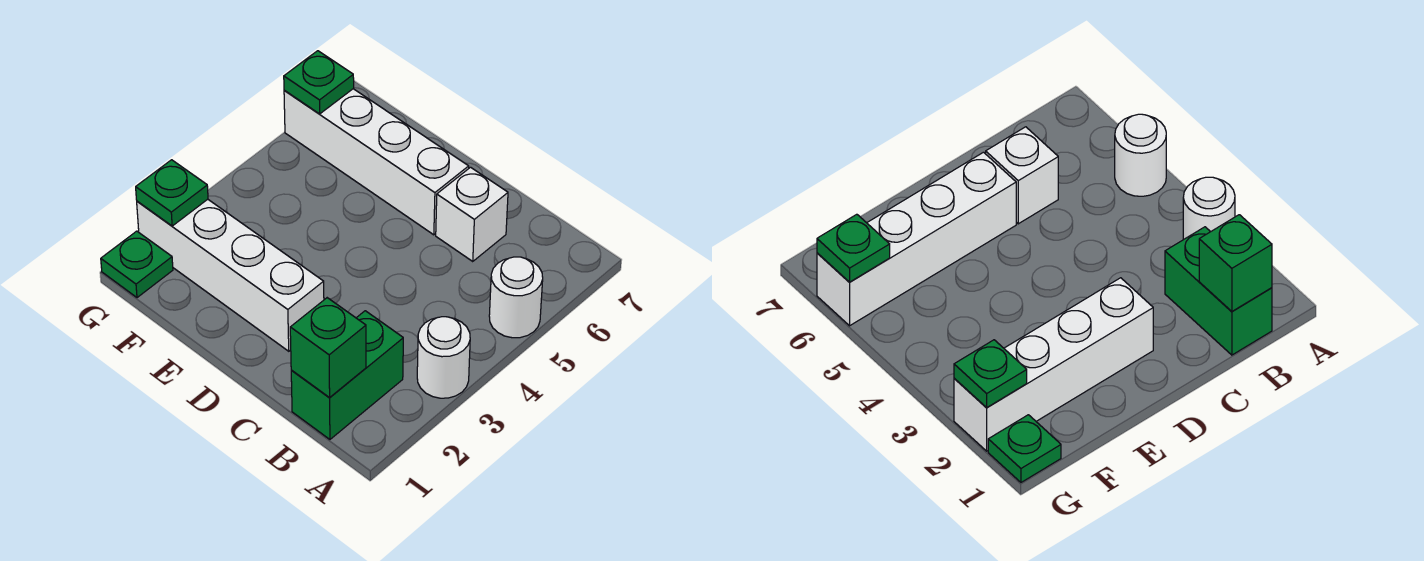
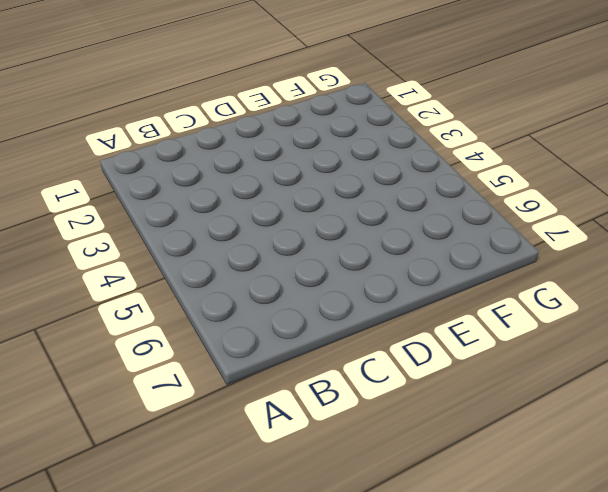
none -> white round brick A3 level 1
none -> white round brick A5 level 1

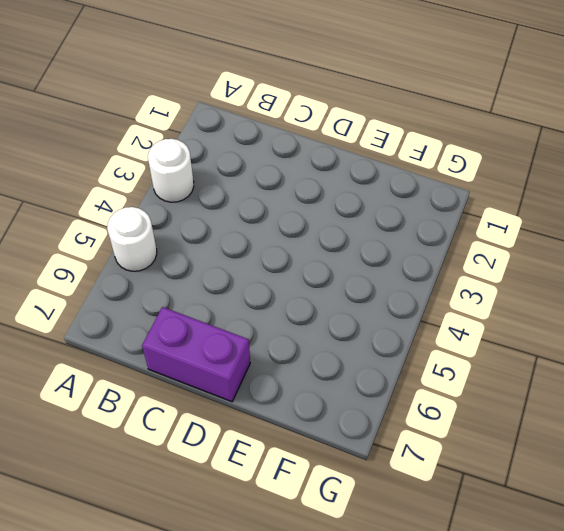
purple brick C7:D7 level 1 -> none
none -> green brick B1:B2 level 1
none -> white brick C6 level 1

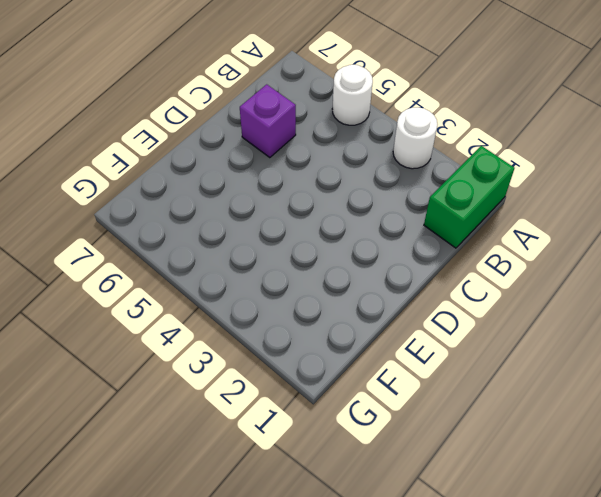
green brick A1:B1 level 1 -> green brick B1:B2 level 1
purple brick C6 level 1 -> white brick C6 level 1
none -> white brick D2:G2 level 1
none -> white brick D6:G6 level 1

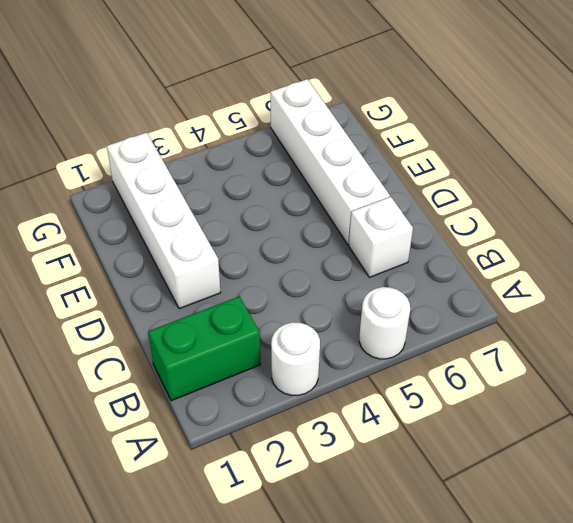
none -> green plate G1 level 1
none -> green brick B1 level 2

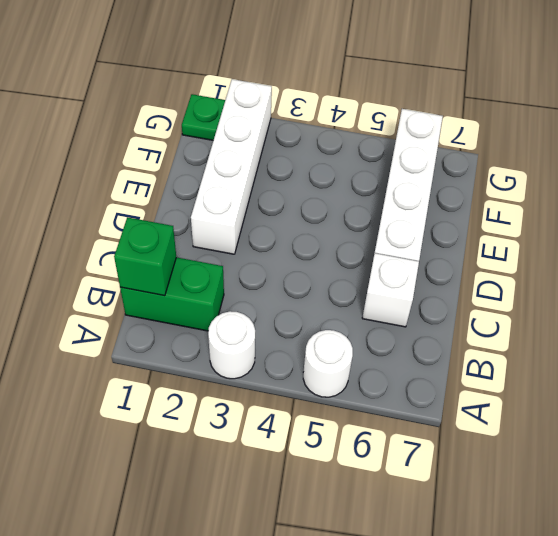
none -> green plate G2 level 2
none -> green plate G6 level 2

